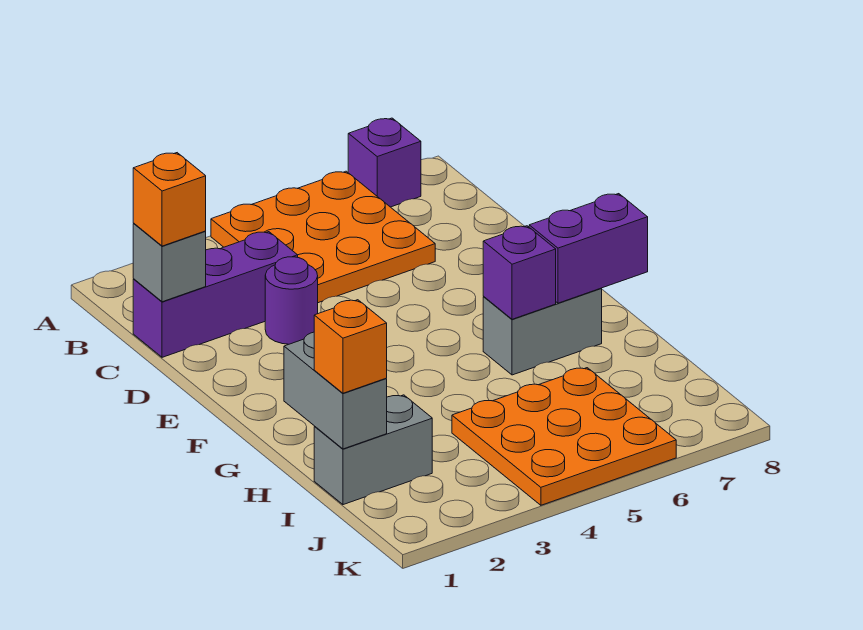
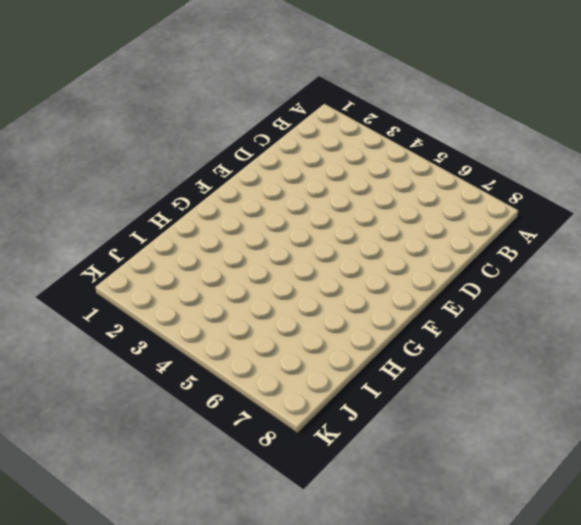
none -> orange plate A4:C6 level 1
none -> purple brick A7 level 1
none -> purple brick C1:C3 level 1

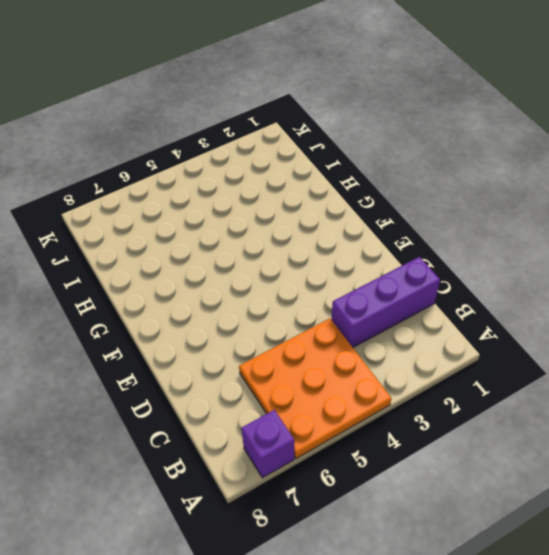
none -> purple round brick D3 level 1
none -> grey brick G6:G7 level 1
none -> grey brick I1:I2 level 1

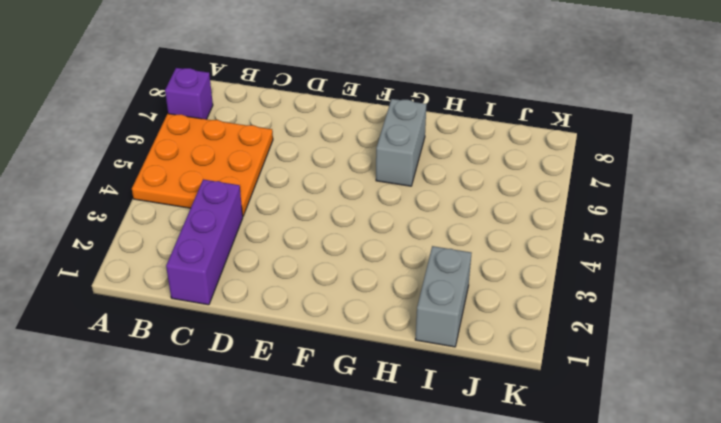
none -> purple round brick D3 level 1
none -> orange plate I4:K6 level 1
none -> grey brick C1 level 2

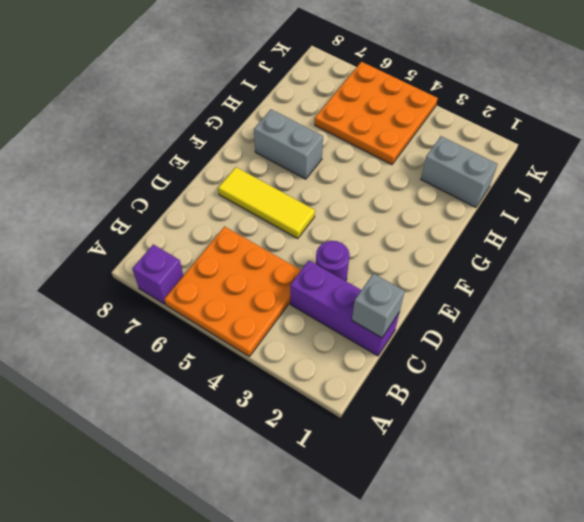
yellow tile E5:E7 level 1 -> none
none -> purple brick G6 level 2
none -> purple brick G7:G8 level 2
none -> grey brick H1:I1 level 2

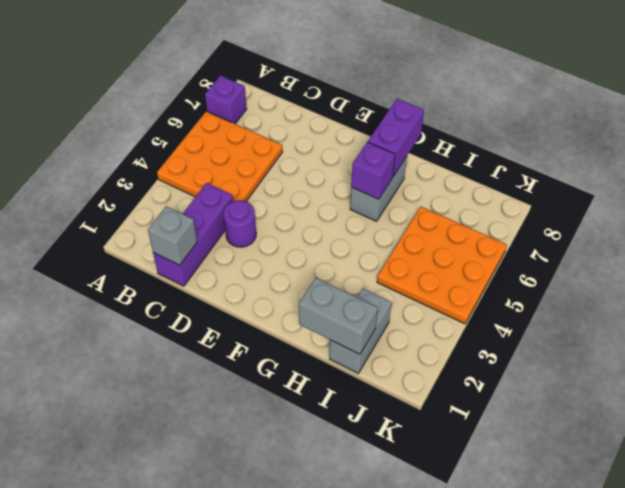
none -> orange brick C1 level 3
none -> orange brick I1 level 3

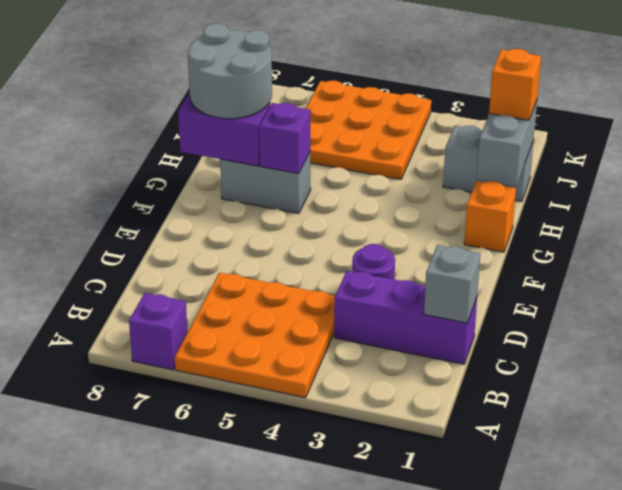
orange brick G1 level 1 -> orange brick C1 level 3
grey round brick G7:H8 level 3 -> none

